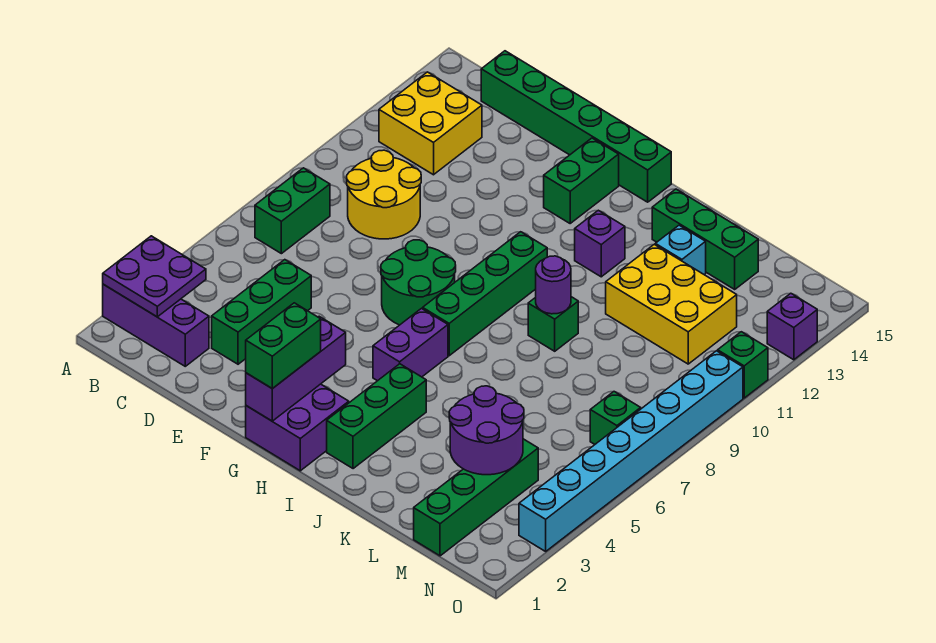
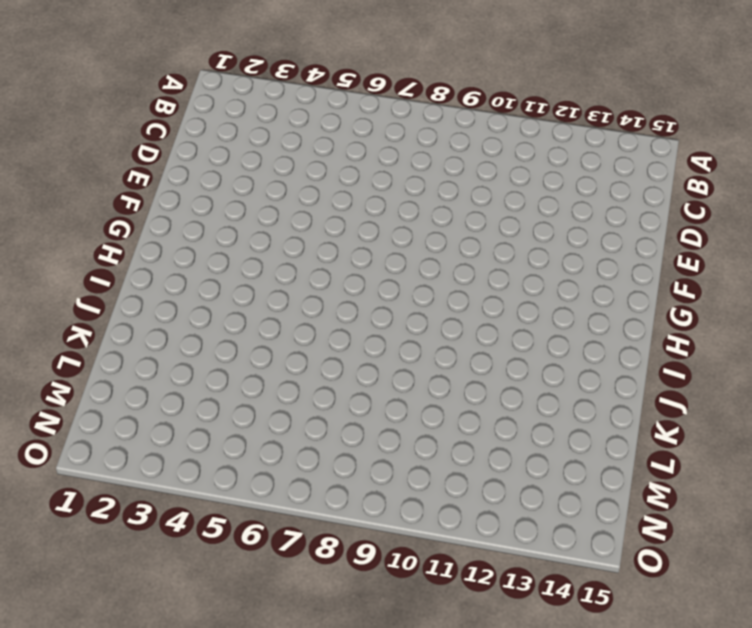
none -> purple brick A2:C2 level 1
none -> green brick B7:B8 level 1
none -> yellow brick B12:C13 level 1

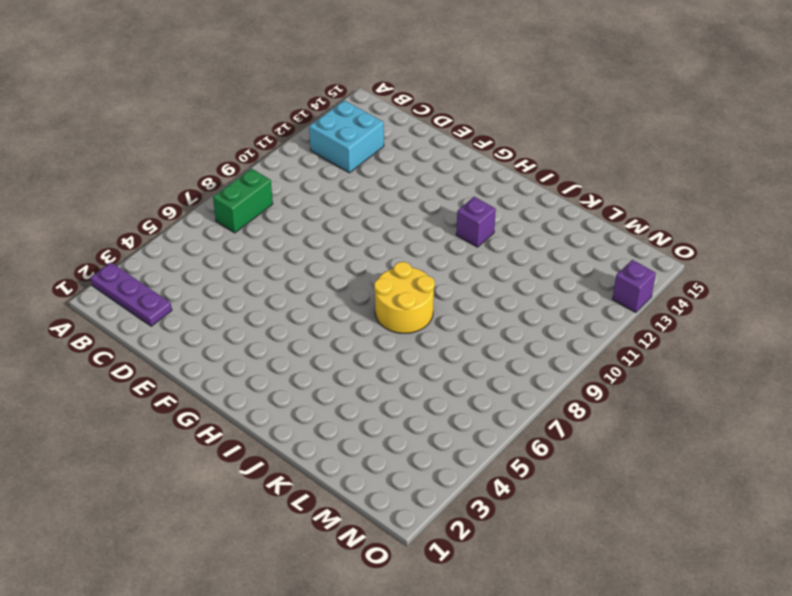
purple plate A2:C2 level 1 -> purple brick A2:C2 level 1
cyan brick B12:C13 level 1 -> yellow brick B12:C13 level 1
yellow round brick I7:J8 level 1 -> yellow round brick C9:D10 level 1
none -> green brick C15:H15 level 1
none -> green brick D3:D5 level 1
none -> green round brick F7:G8 level 1

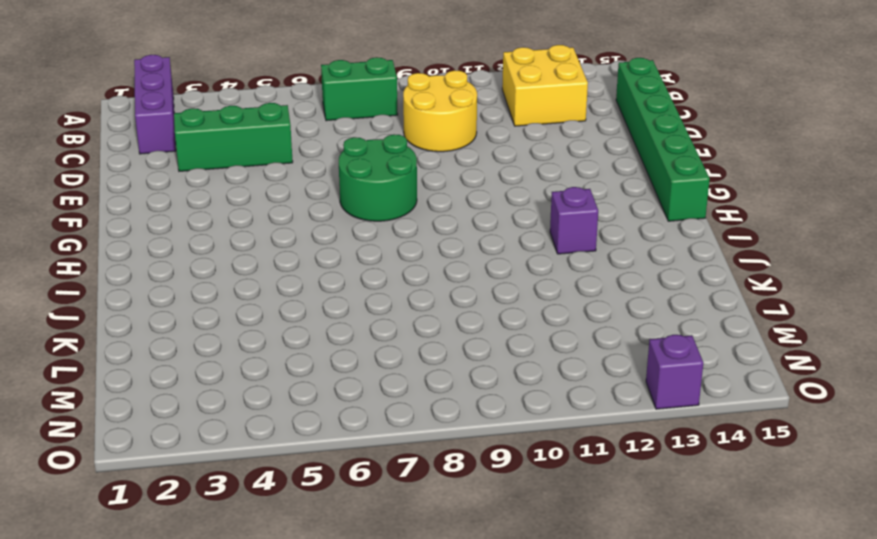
none -> purple brick G1:H2 level 1
none -> green brick G13:G14 level 1
none -> purple brick H5:H6 level 1

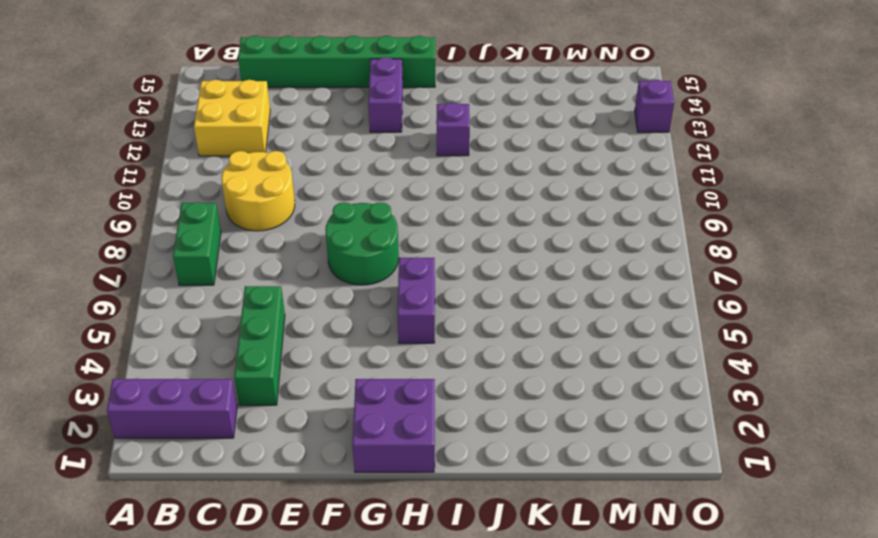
purple brick G13:G14 level 1 -> green brick G13:G14 level 1
none -> green brick H7:H10 level 1
none -> green brick I2:I4 level 1
none -> green brick J9 level 1

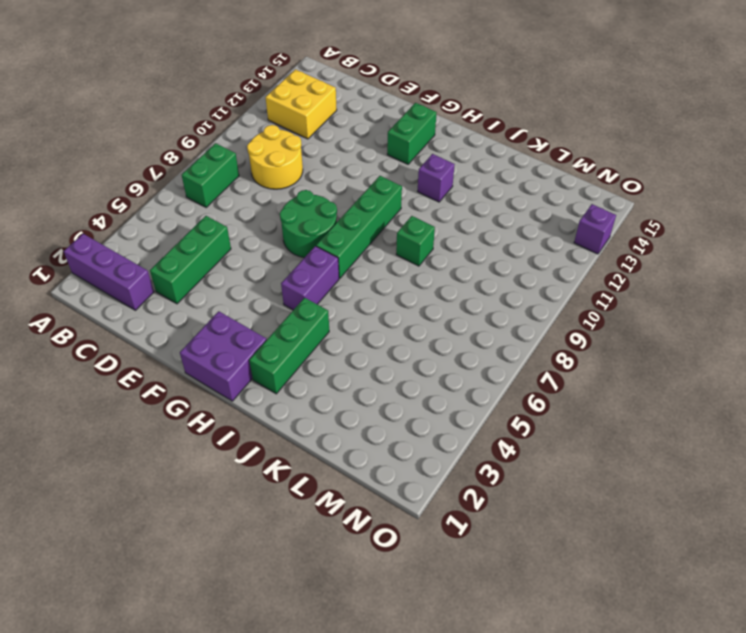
none -> green brick C15:H15 level 1
none -> green brick J14:L14 level 1
none -> yellow brick K11:M12 level 1

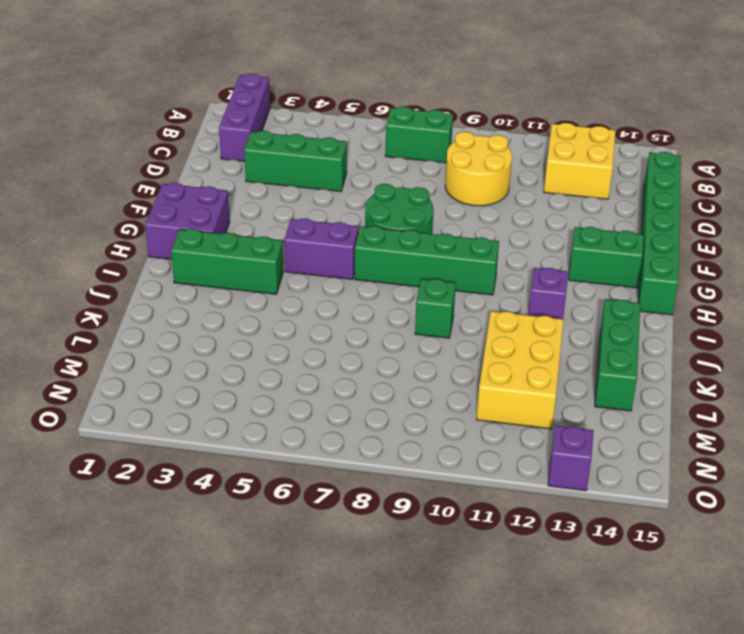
none -> cyan brick K13 level 1
none -> green brick M1:M4 level 1
none -> green brick N7 level 1

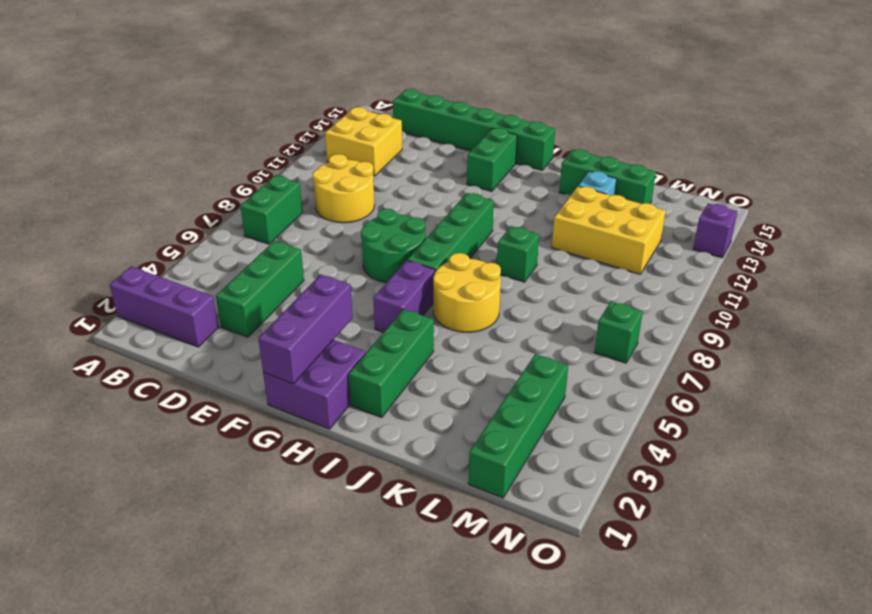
yellow round brick I6:J7 level 1 -> none
none -> purple brick I12 level 1
none -> cyan brick O3:O10 level 1
none -> green brick O11 level 1

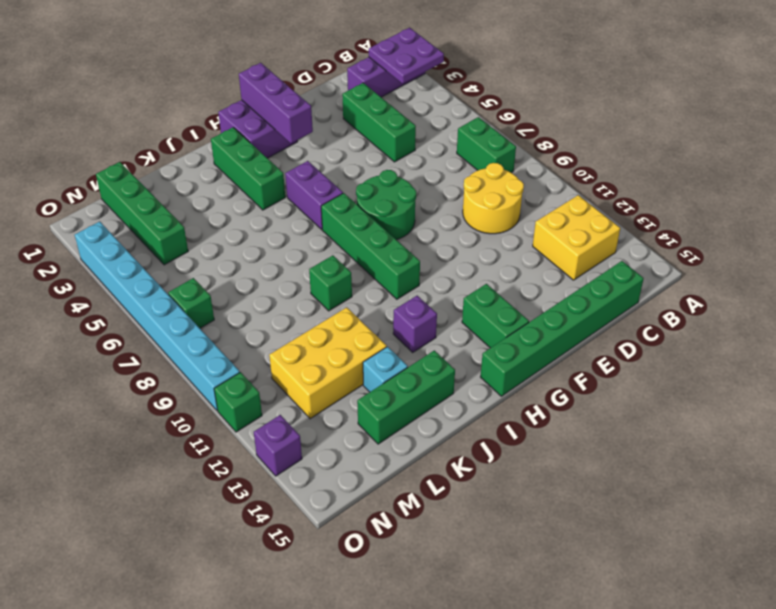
none -> purple round brick J9 level 2
none -> purple round brick L3:M4 level 2
none -> green brick G1:G2 level 3

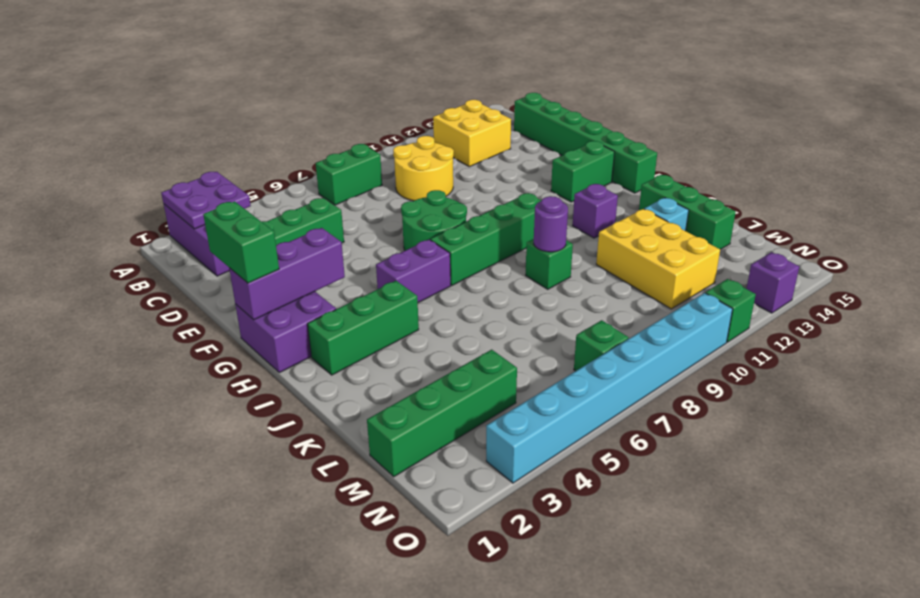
green brick F1:G1 level 3 -> green brick G1:G2 level 3
none -> purple round brick L3:M4 level 2

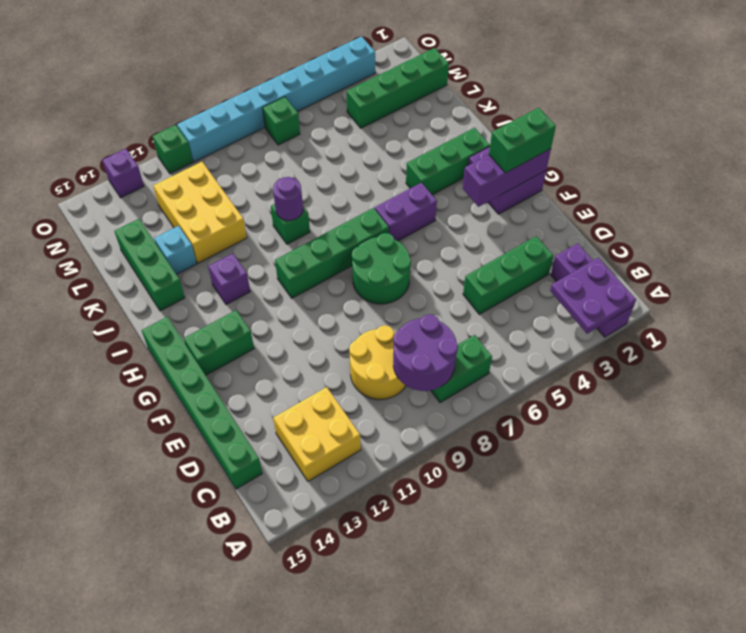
purple round brick B8:C9 level 2 -> purple round brick L3:M4 level 2

